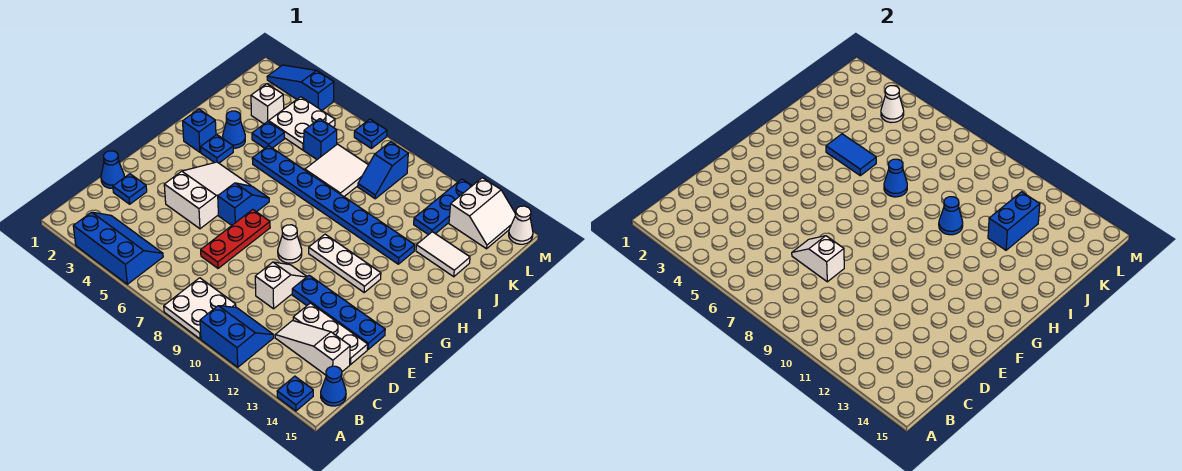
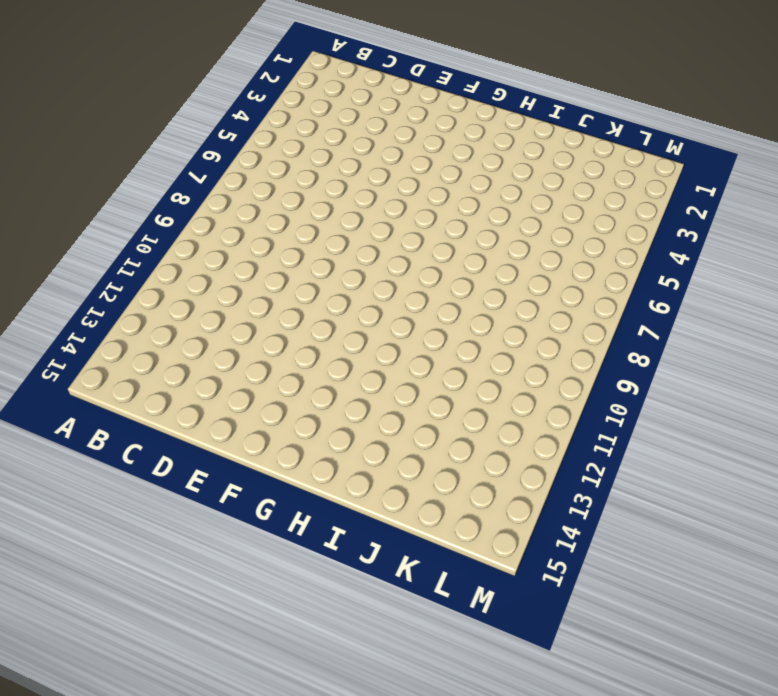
none -> blue slope A3:B5 level 1 top A
none -> white plate A8:B9 level 1
none -> blue slope A10:B11 level 1 top A
none -> blue plate A14 level 1

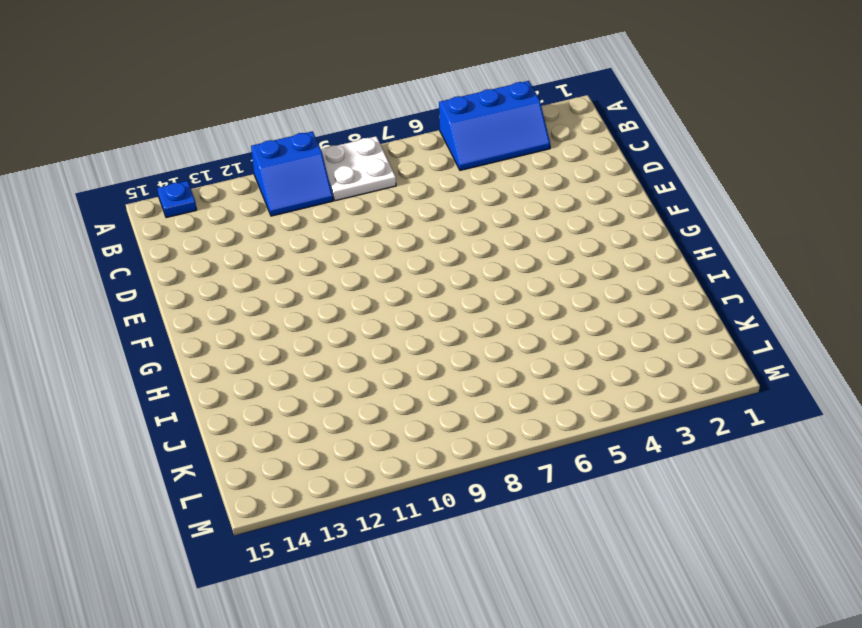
none -> blue cone B15 level 1
none -> white slope C12:C14 level 1 top 14
none -> blue cone D1 level 1
none -> blue plate D2 level 1

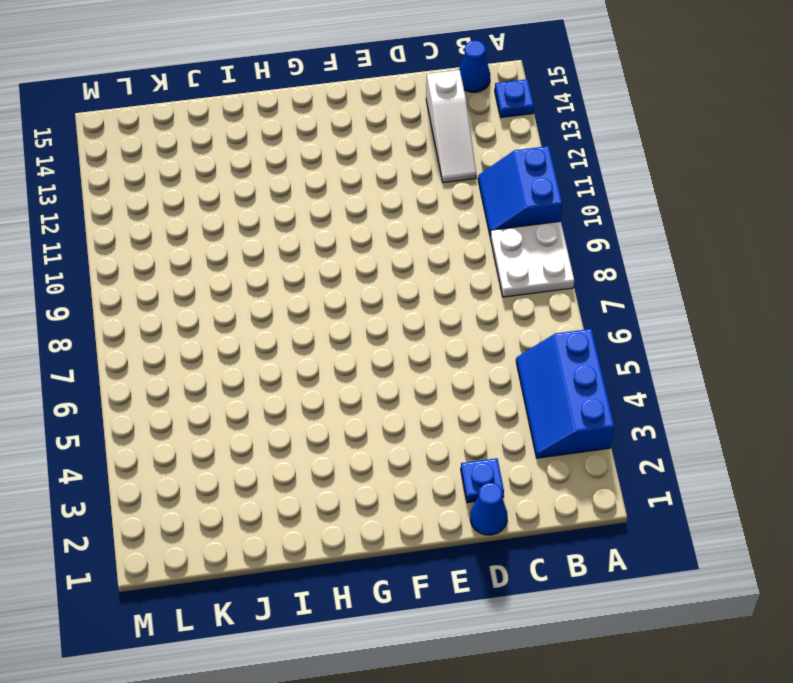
none -> red plate D7:F7 level 1
none -> white slope D10:E10 level 1 top D
none -> white plate D12:D14 level 1
none -> white slope E4:G5 level 1 top E

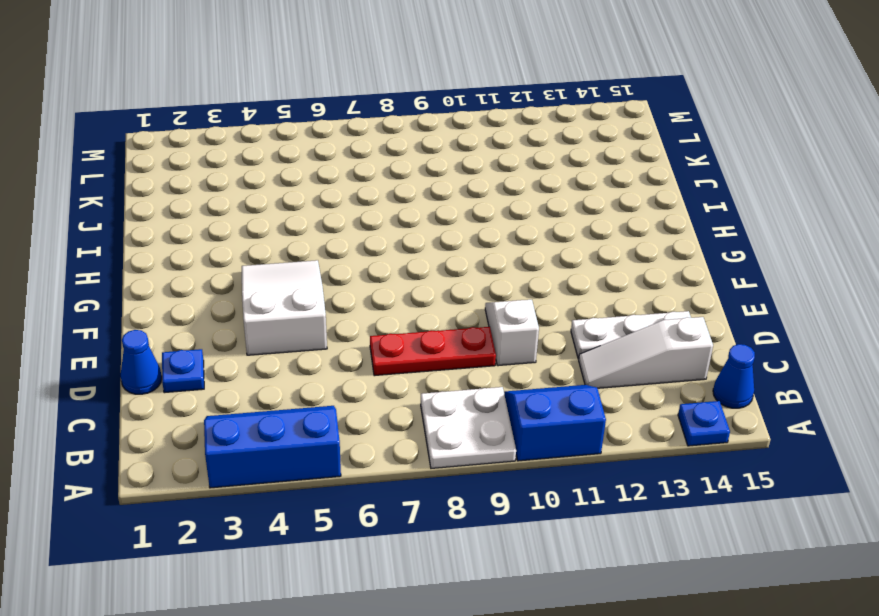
red plate D7:D9 level 1 -> red plate D7:F7 level 1
none -> blue plate E11:E14 level 1
none -> blue slope F6:G6 level 1 top F
none -> white cone F9 level 1
none -> white plate G10:G12 level 1

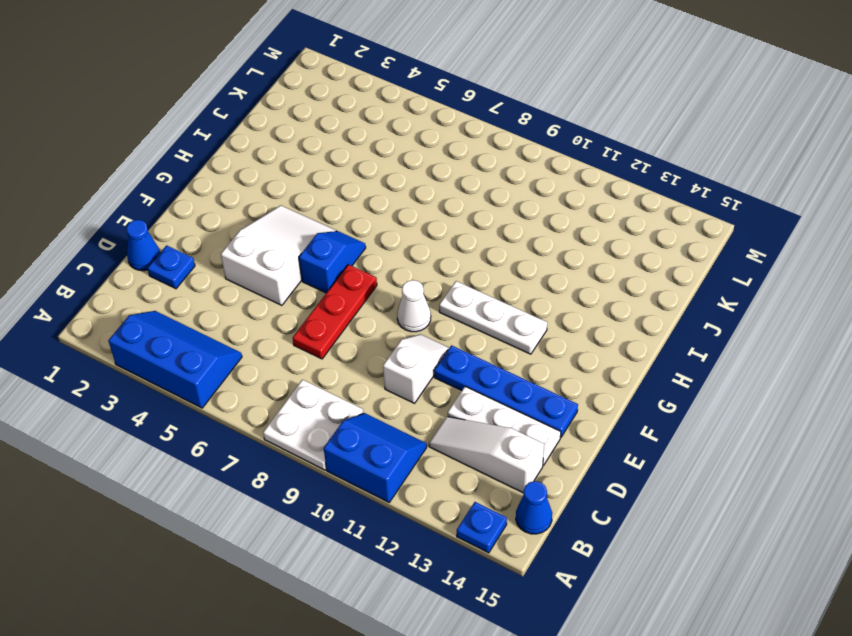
none -> blue brick H2 level 1
none -> blue plate H3 level 1
none -> blue cone I3 level 1
none -> blue plate I5:I12 level 1

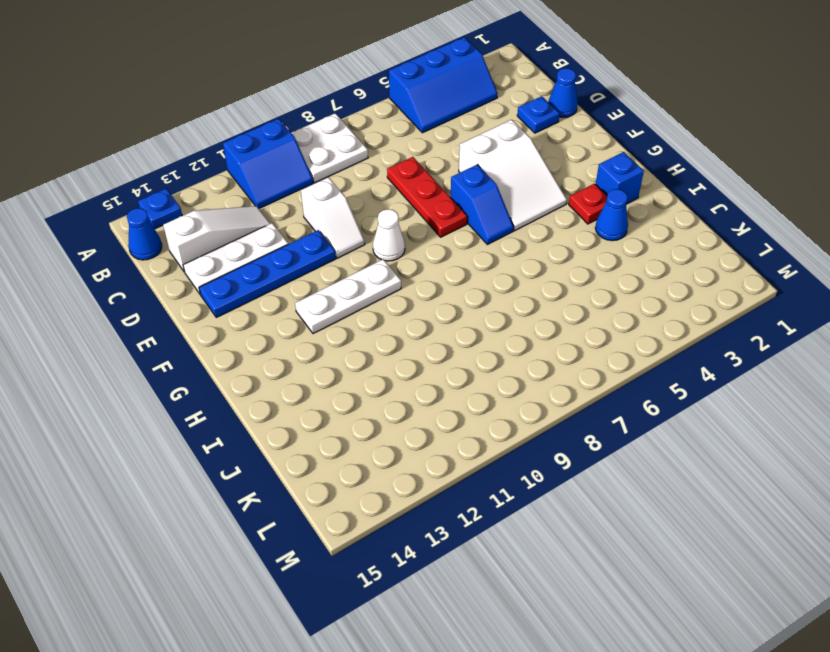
red plate H3 level 1 -> blue plate H3 level 1
none -> blue plate I5:I12 level 1
none -> blue plate J4 level 1
none -> white tile J7:K8 level 1
none -> white tile J13:J14 level 1

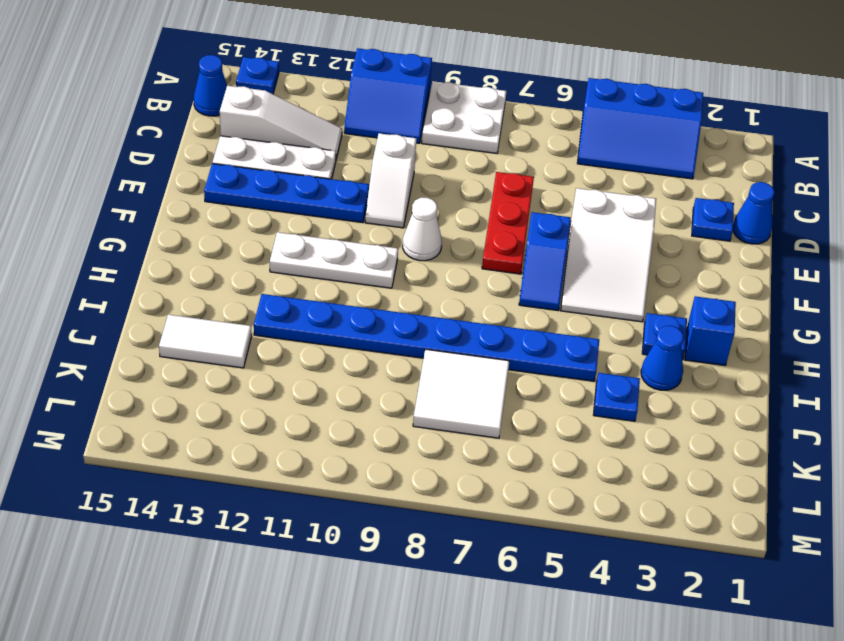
none -> white brick K3 level 1
none -> white plate K4:L5 level 1
none -> blue brick K6 level 1
none -> blue slope K9:L9 level 1 top L

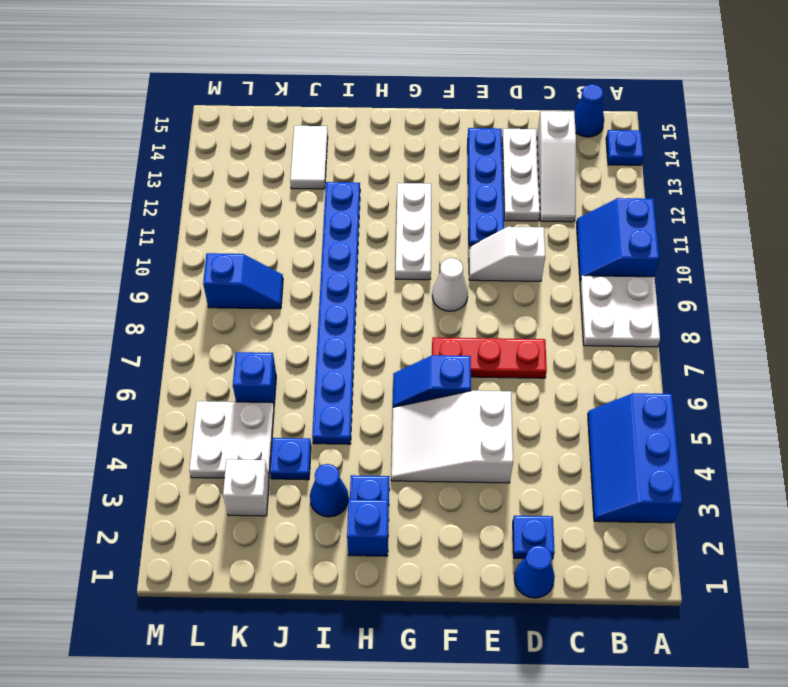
none -> white tile J7:K8 level 1
none -> blue plate K12:M12 level 1
none -> white slope L13:M14 level 1 top 13
none -> blue slope M2:M4 level 1 top 4

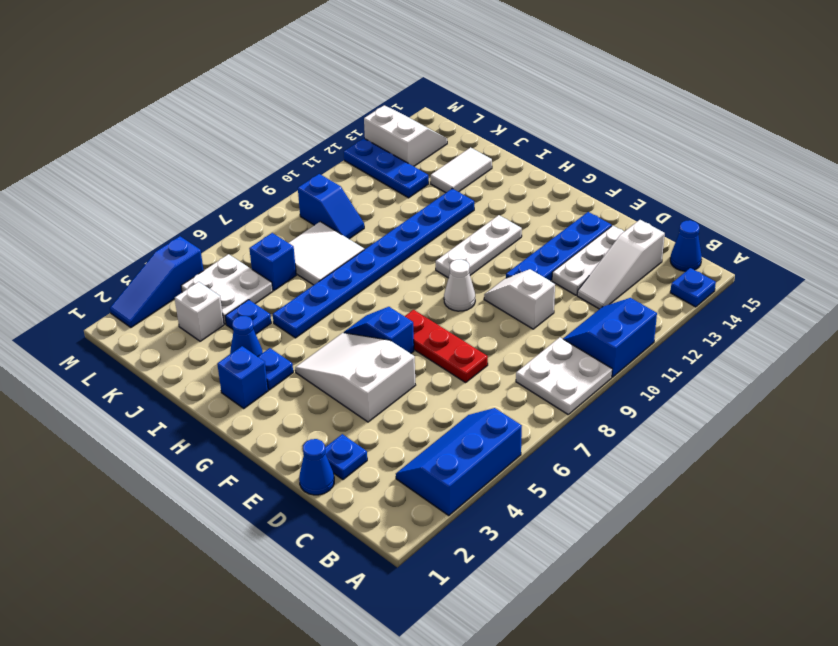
none -> blue plate M7 level 1
none -> white cone M15 level 1
none -> white slope D7:D8 level 2 top 8
none -> blue tile I4:I5 level 2

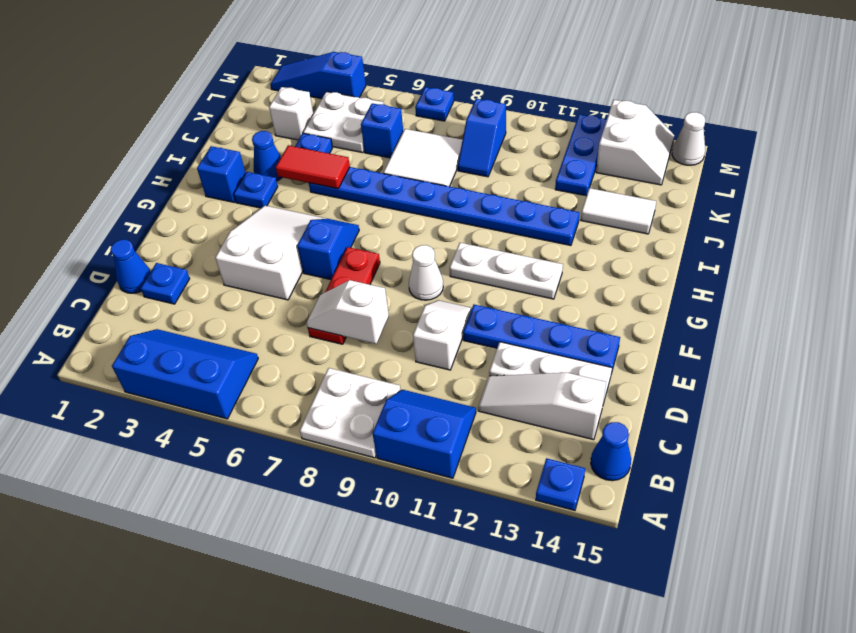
red tile I4:I5 level 2 -> blue tile I4:I5 level 2
none -> blue cone I7 level 2
none -> blue cone I10 level 2
none -> blue brick J12:K12 level 2
none -> white cone L4 level 2

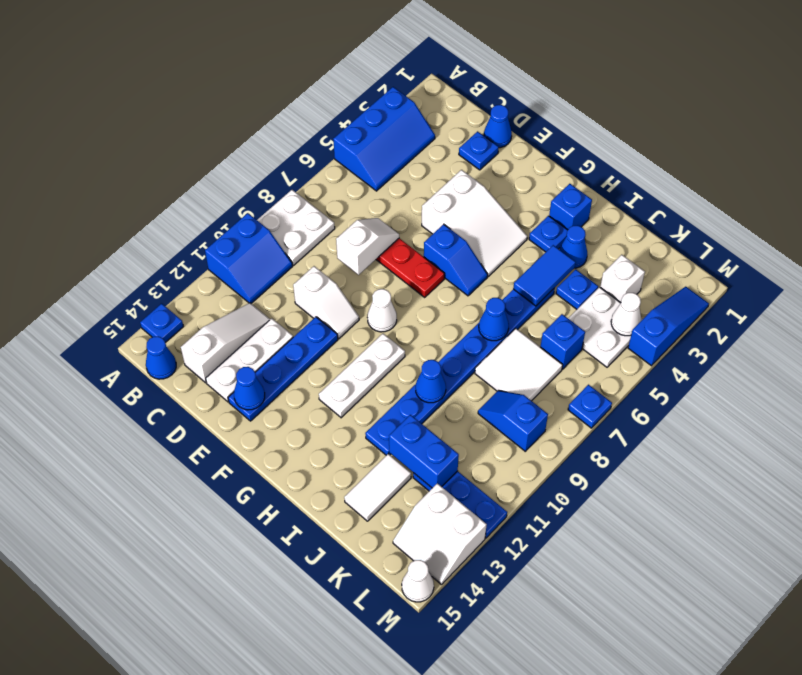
blue cone E14 level 2 -> none

